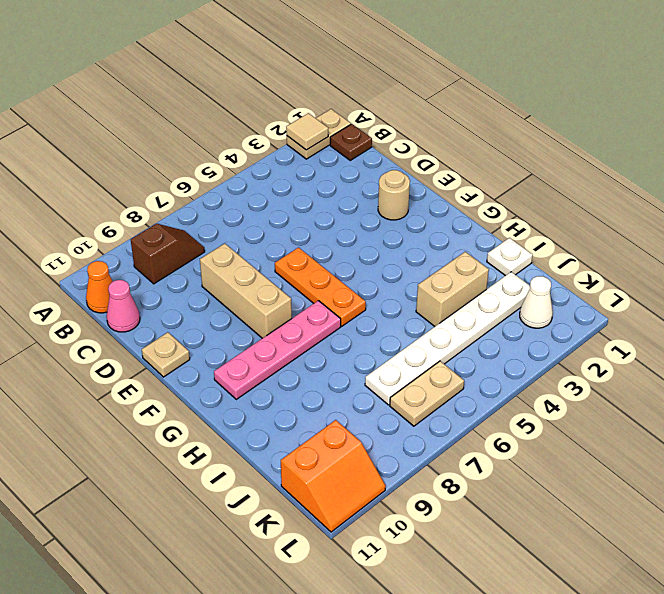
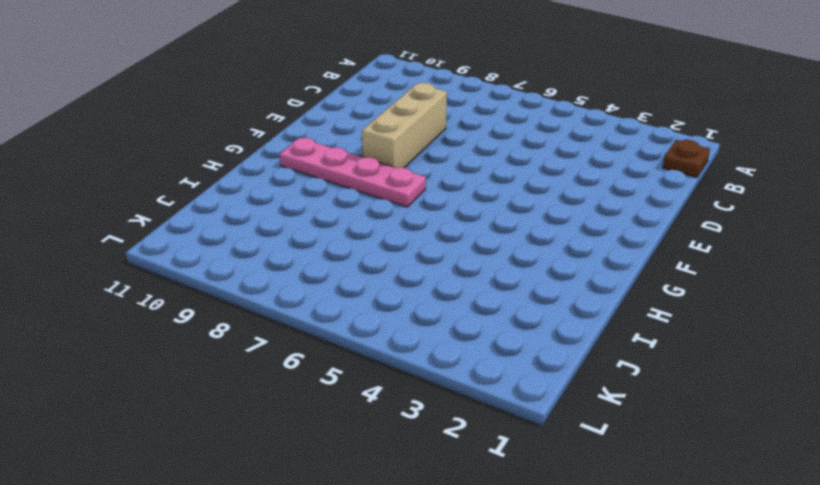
none -> tan plate A1:A2 level 1
none -> brown slope B8:B9 level 1 top 9
none -> orange cone B11 level 1

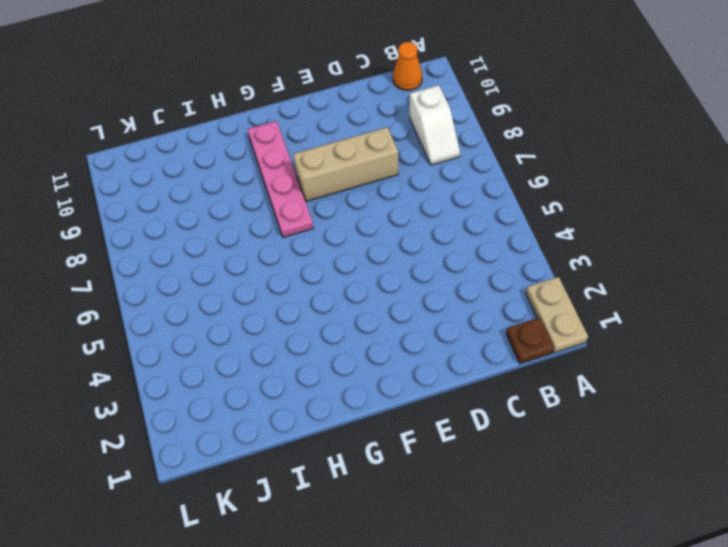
white slope B8:B9 level 1 top 9 -> brown slope B8:B9 level 1 top 9
none -> pink cone C11 level 1
none -> tan round brick E2 level 1
none -> orange plate E6:G6 level 1

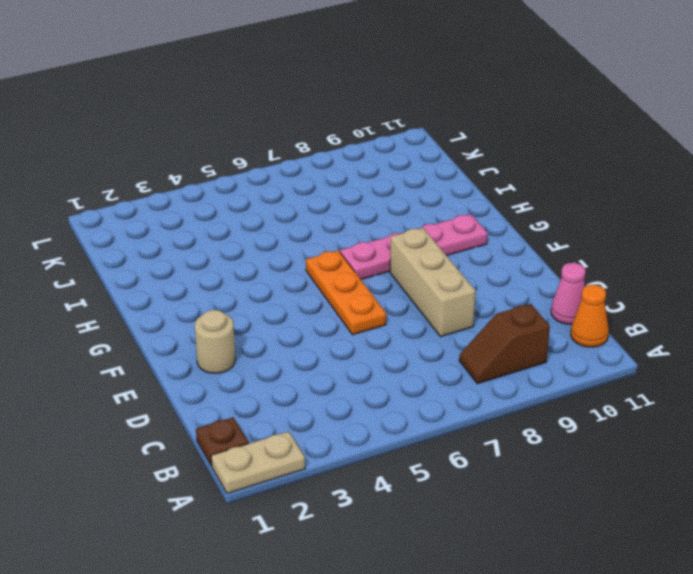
none -> tan plate E11 level 1
none -> white plate I1 level 1
none -> tan brick I3:I4 level 1

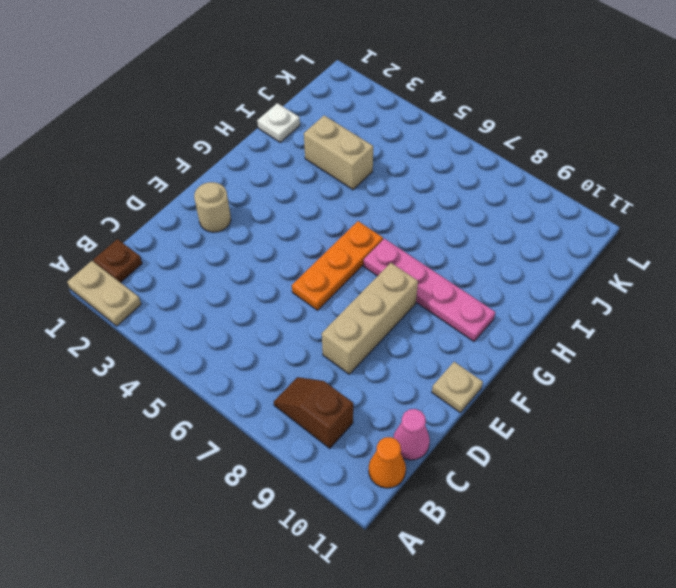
none -> white plate J2:J7 level 1
none -> white cone K2 level 1
none -> tan plate K6:K7 level 1

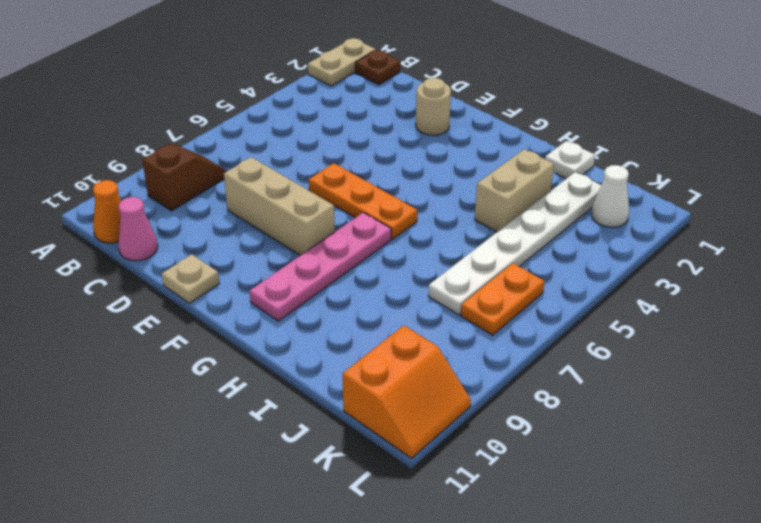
orange plate K6:K7 level 1 -> tan plate K6:K7 level 1
none -> tan tile A2 level 2

